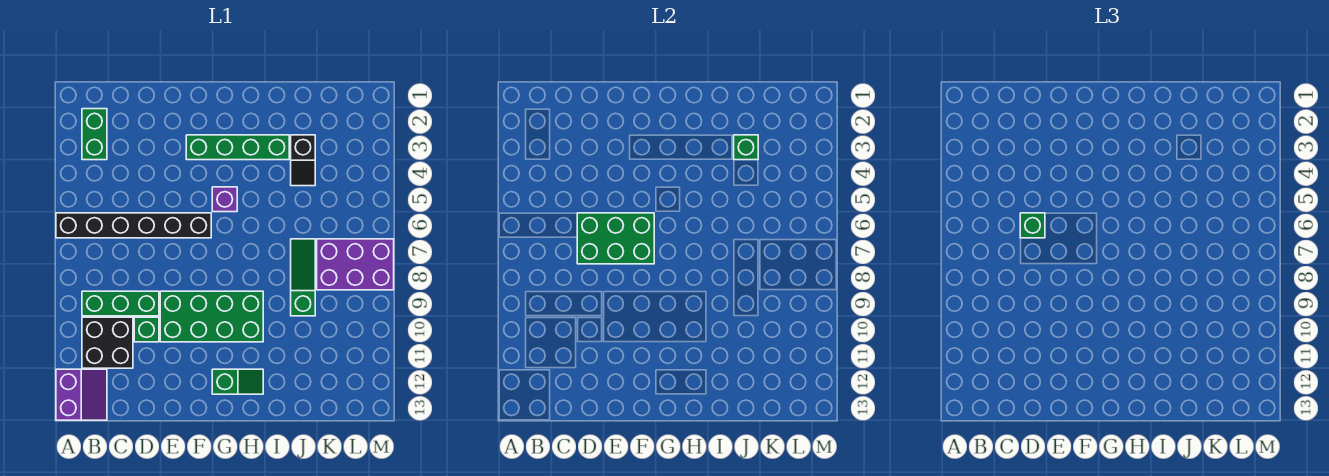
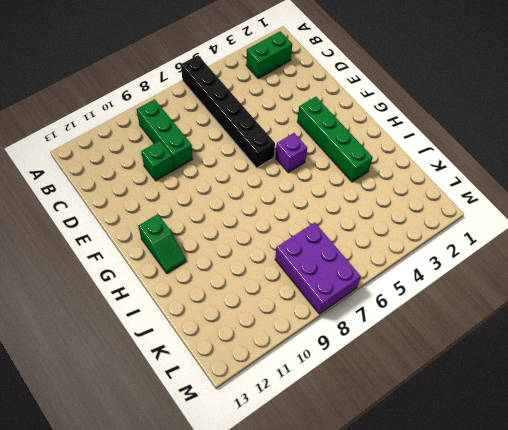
none -> purple slope A12:B13 level 1 top A
none -> black brick B10:C11 level 1
none -> green brick E9:H10 level 1

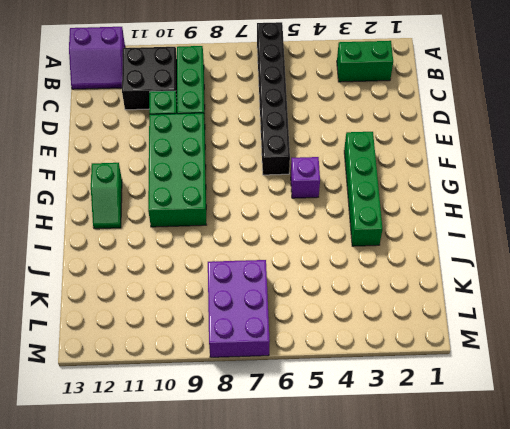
none -> black slope J3:J4 level 1 top 3
none -> green slope J7:J9 level 1 top 9
none -> green brick D6:F7 level 2

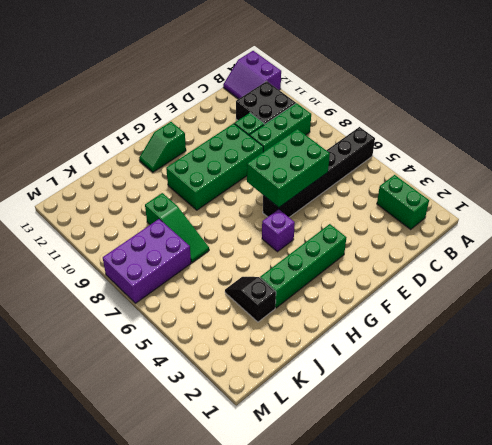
none -> green brick J3 level 2
none -> green brick D6 level 3

